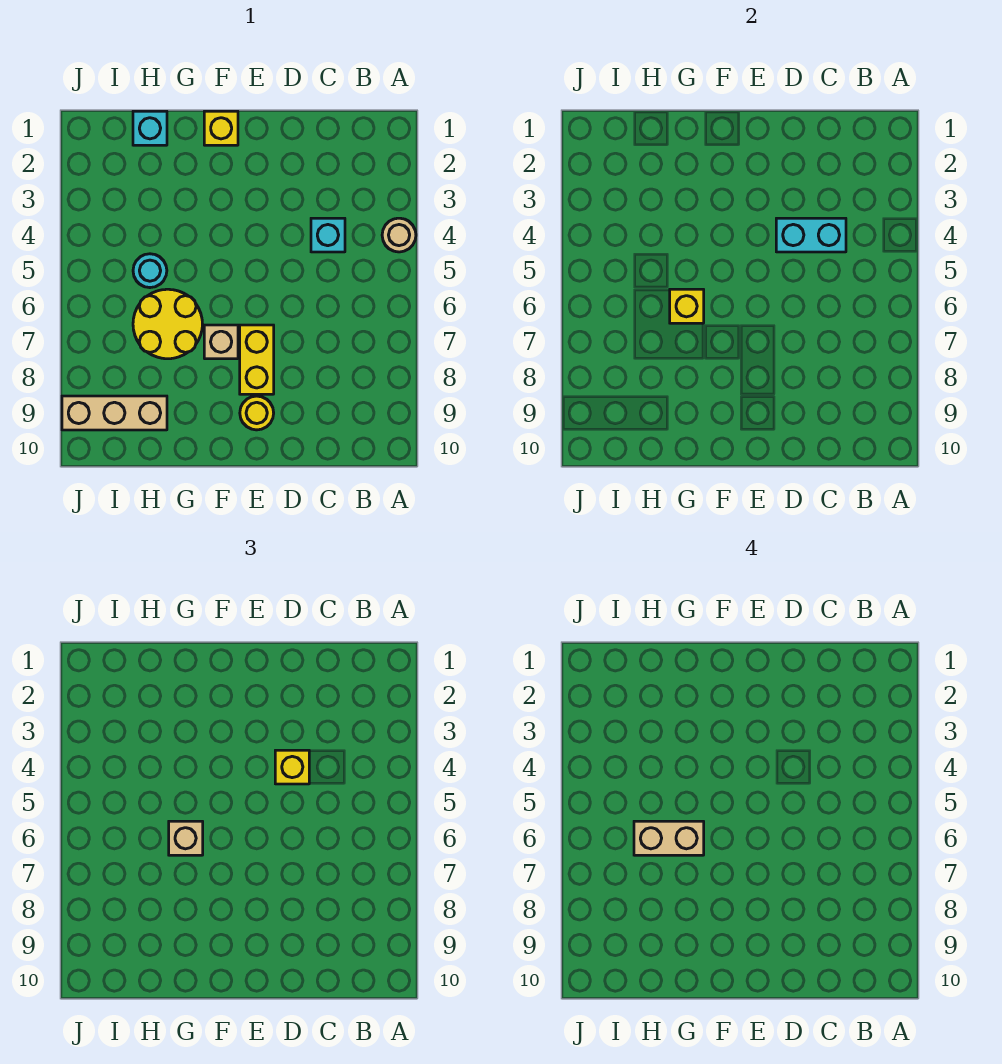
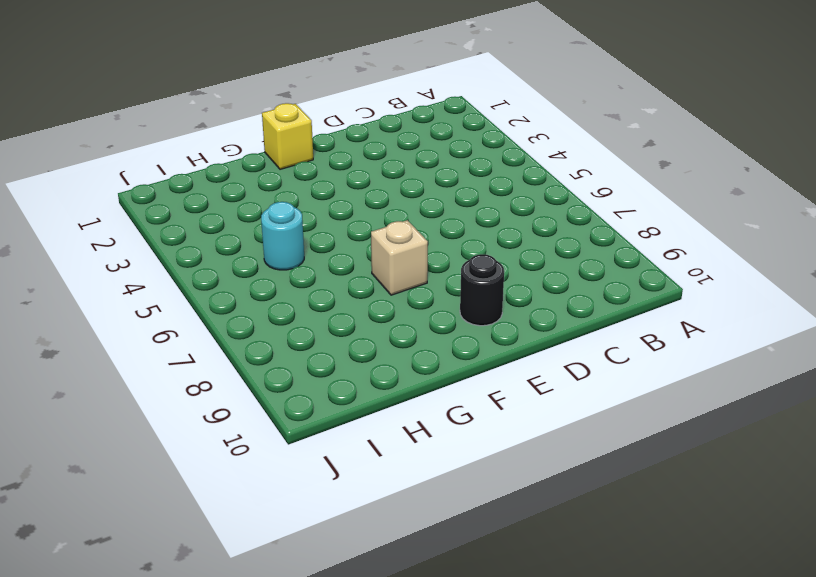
black round brick E9 level 1 -> yellow round brick E9 level 1
none -> tan round brick A4 level 1
none -> cyan brick C4 level 1
none -> yellow brick E7:E8 level 1

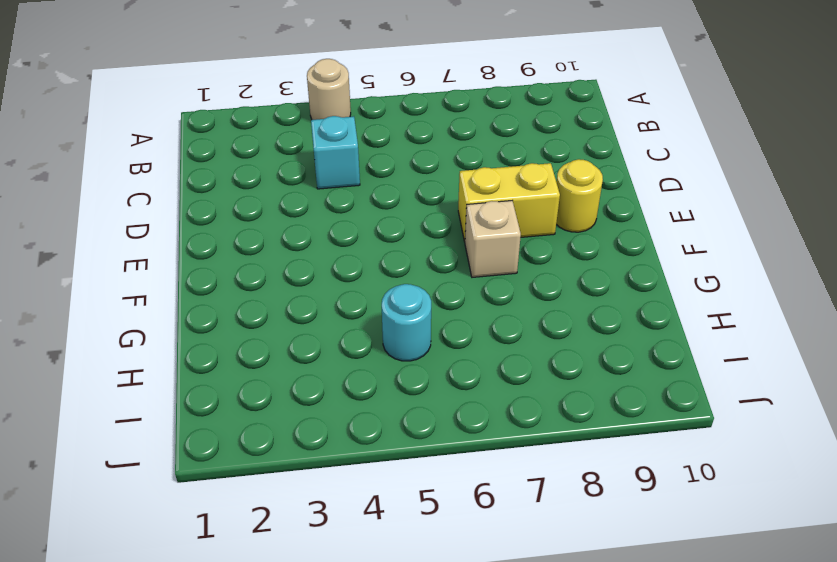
none -> yellow brick F1 level 1
none -> yellow round brick G6:H7 level 1
none -> cyan brick H1 level 1

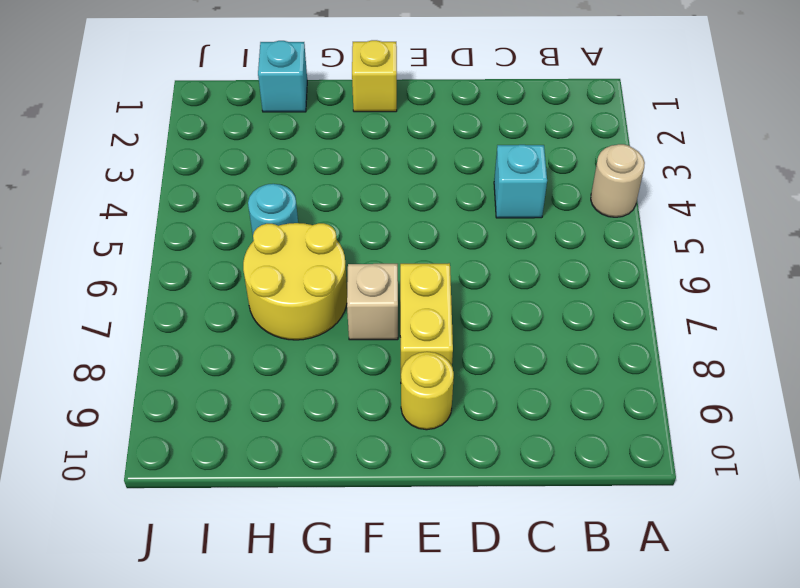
none -> tan brick H9:J9 level 1
none -> cyan brick C4:D4 level 2
none -> yellow brick G6 level 2

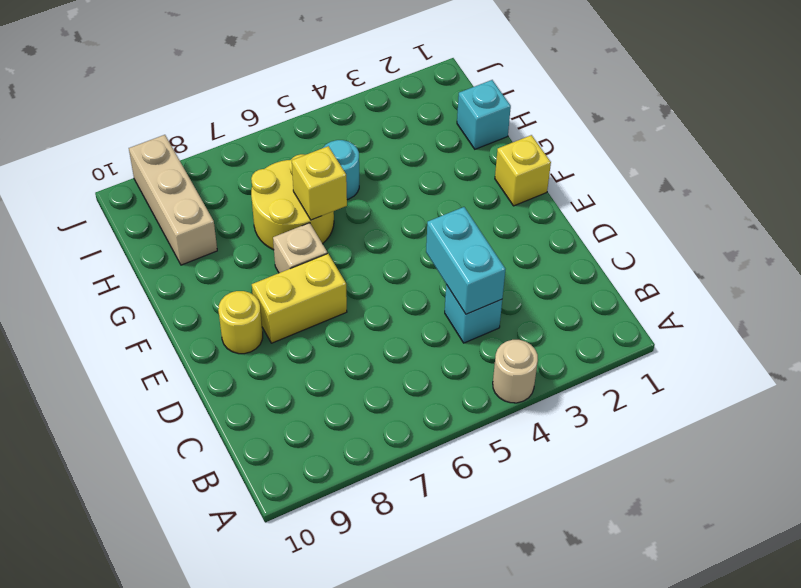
none -> yellow brick D4 level 3
none -> tan brick G6 level 3
none -> tan brick G6:H6 level 4

